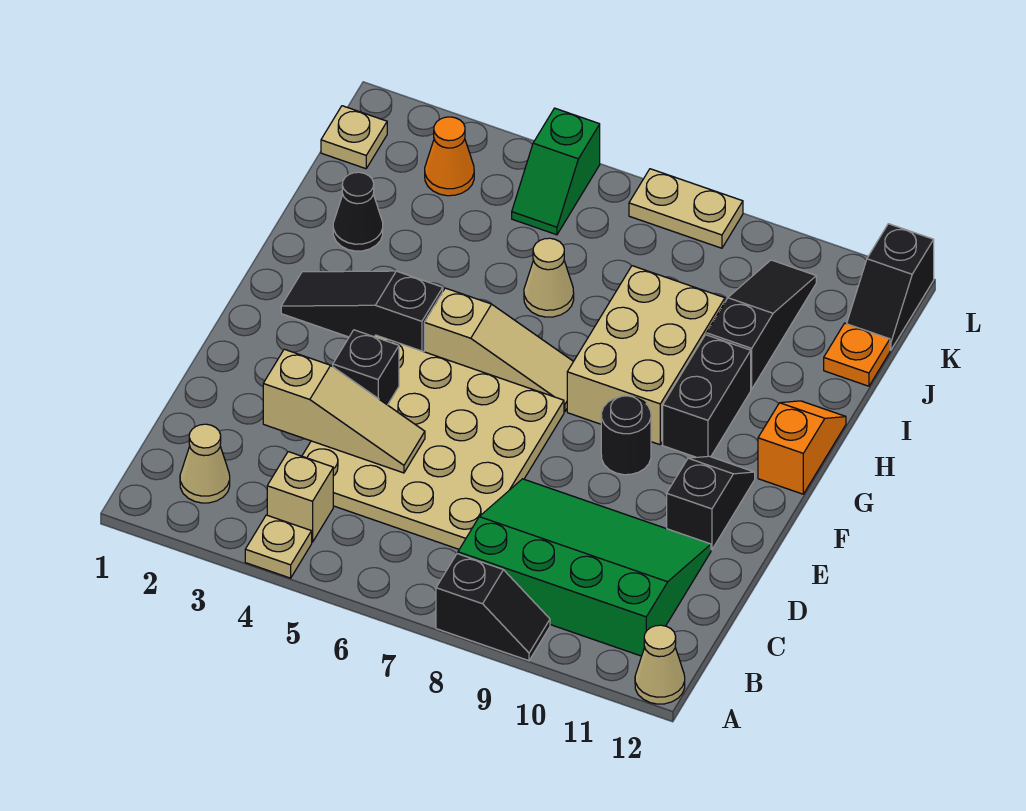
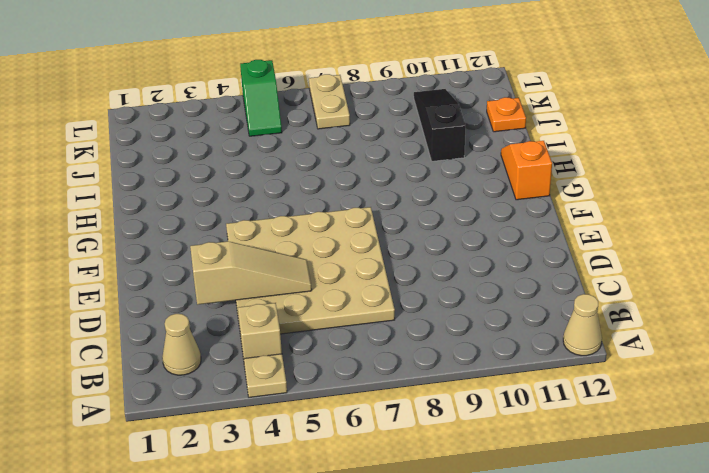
tan plate K7:L7 level 1 -> tan plate L7:L8 level 1
none -> black slope A8:A9 level 1 top 8
none -> green slope B8:D11 level 1 top B
none -> black slope E11:F11 level 1 top E

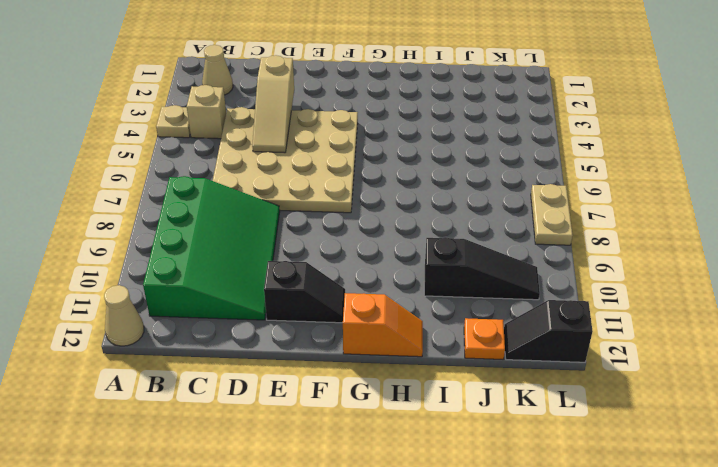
none -> black slope A8:A9 level 1 top 8
none -> black round brick F9 level 1
none -> black slope G2:G4 level 1 top 4

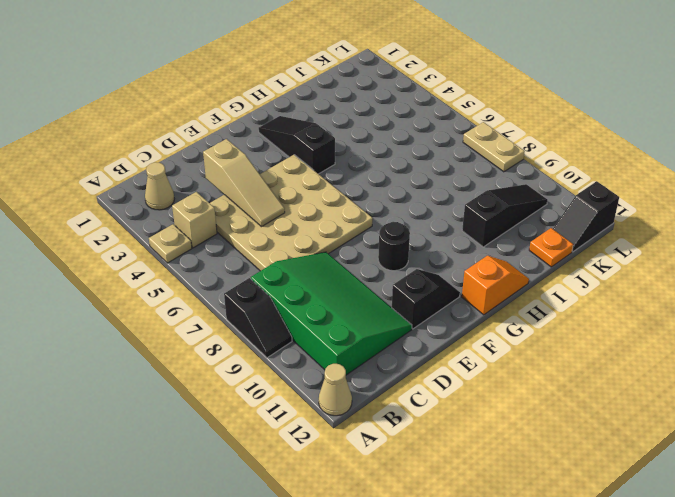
none -> tan slope G5:G7 level 1 top 5
none -> tan brick G8:I9 level 1
none -> black brick G10:H10 level 1

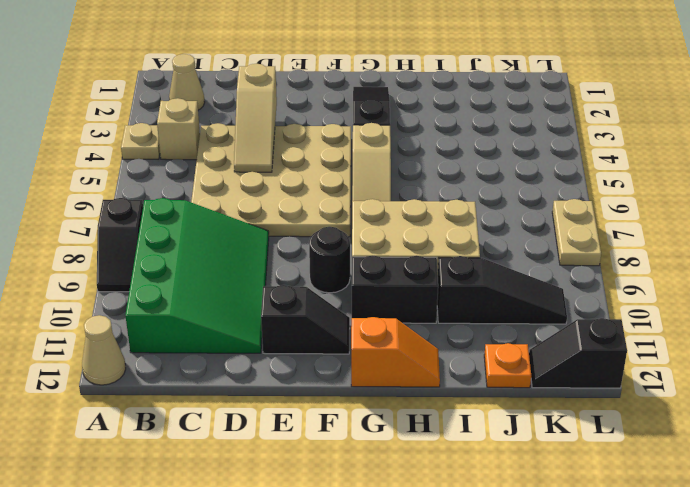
none -> black cone I2 level 1
none -> tan cone I6 level 1
none -> tan plate K1 level 1

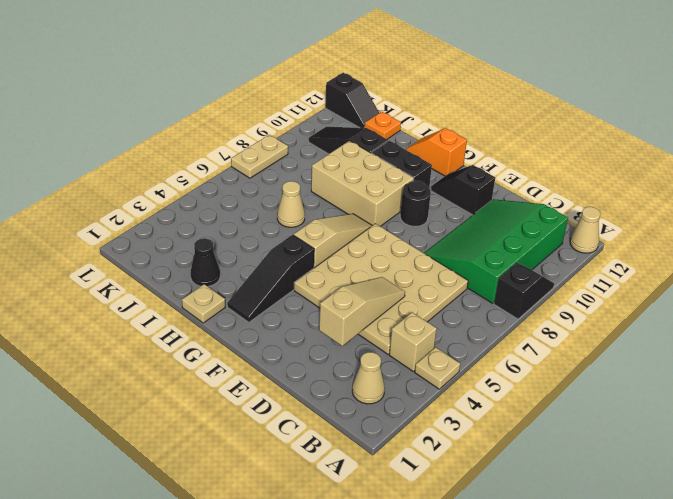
tan plate H1 level 1 -> tan plate K1 level 1
none -> orange cone K3 level 1
none -> green slope K5:L5 level 1 top L
none -> black brick E4 level 2

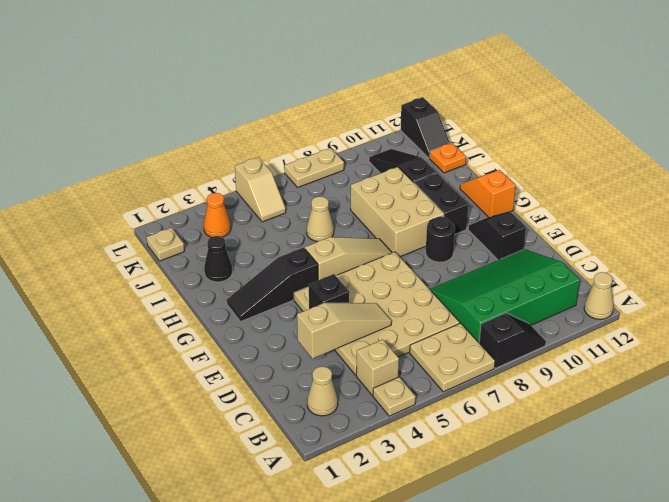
tan plate A6:B7 level 1 -> none
tan slope K5:L5 level 1 top L -> green slope K5:L5 level 1 top L

